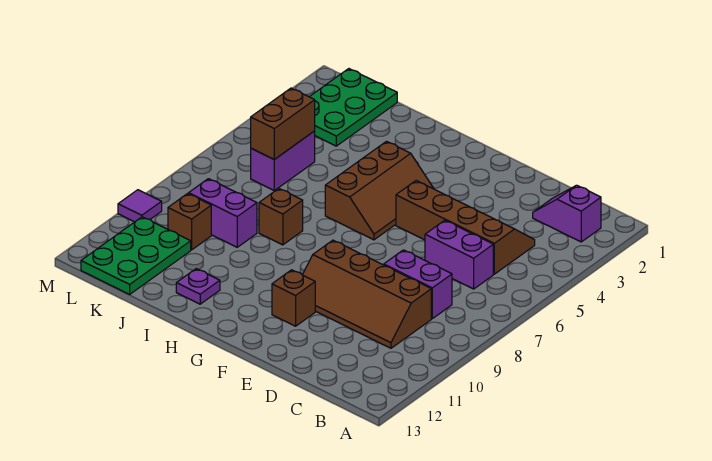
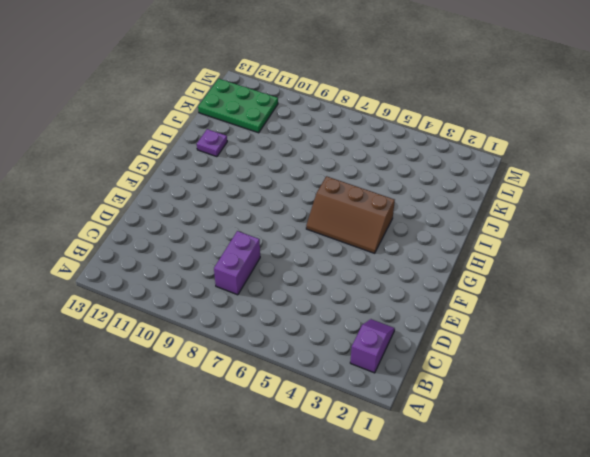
none -> brown slope C4:F5 level 1 top 5
none -> purple brick C6:D6 level 1
none -> brown slope C9:F10 level 1 top 9

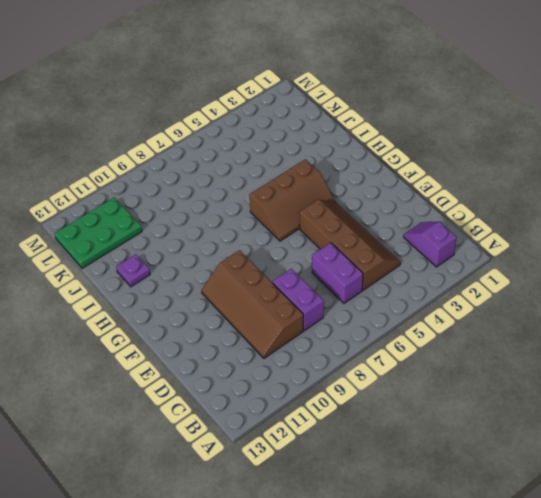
none -> brown brick F11 level 1
none -> brown brick I8 level 1
none -> purple brick J9:K9 level 1

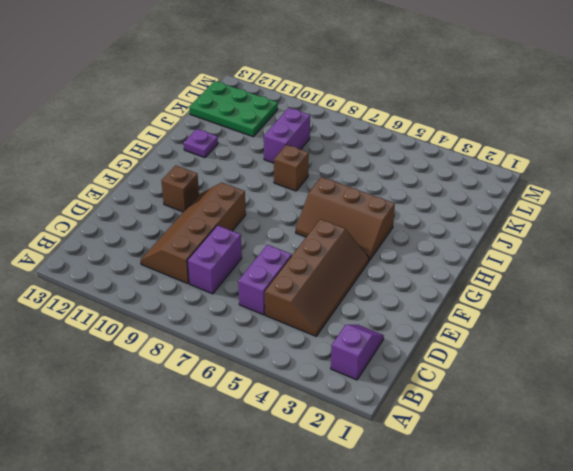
none -> green plate K1:L3 level 1
none -> purple brick K5:K6 level 1
none -> brown brick K10 level 1

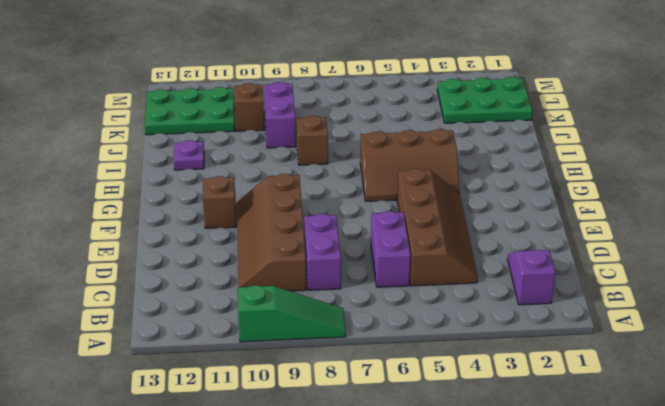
green slope A8:A10 level 1 top 10 -> none
none -> purple brick K5:K6 level 1
none -> purple tile M10 level 1
none -> brown brick K5:K6 level 2

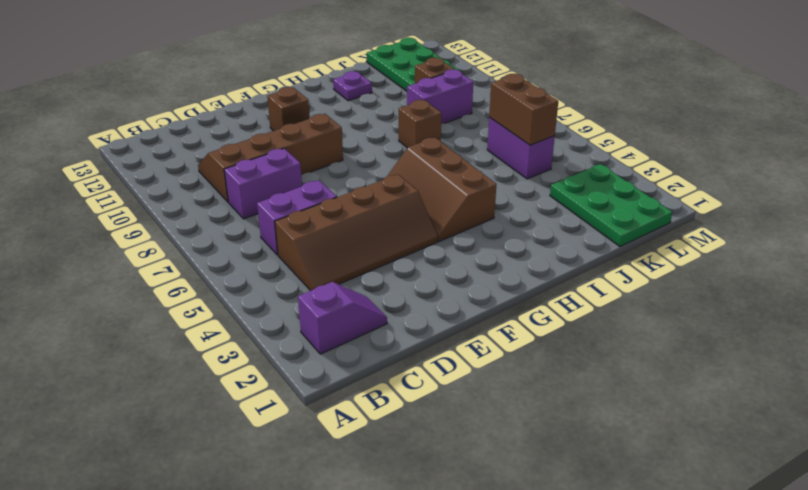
none -> purple tile M10 level 1

